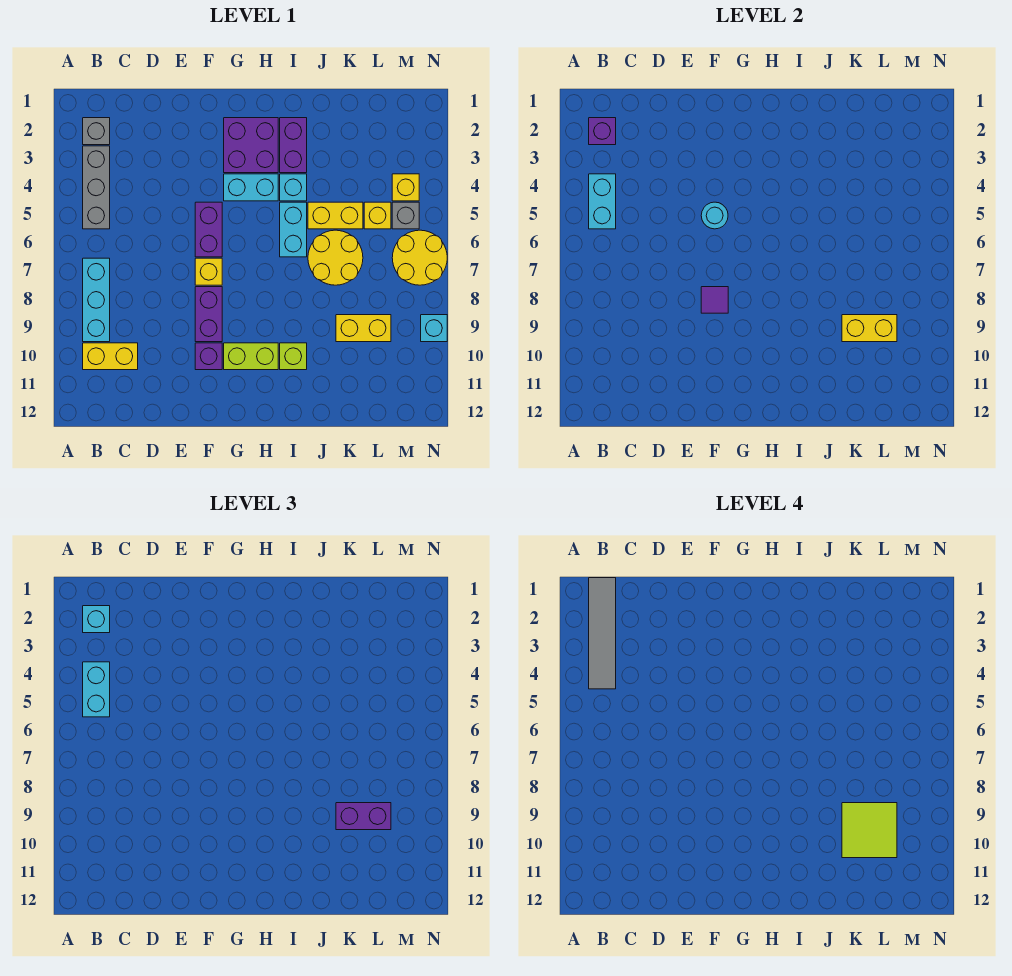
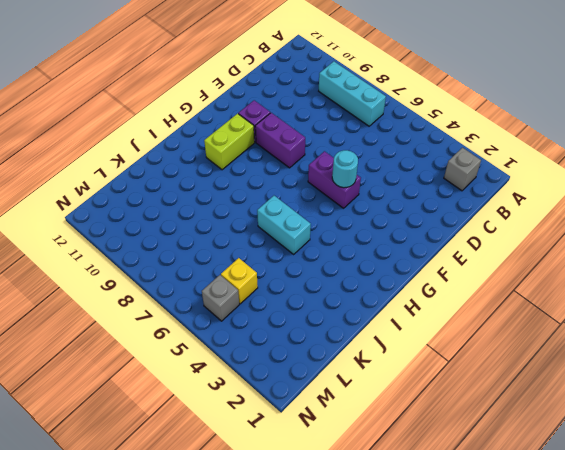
none -> grey brick B3:B5 level 1
none -> yellow brick B10:C10 level 1
none -> yellow brick F7 level 1
none -> purple brick G2:H3 level 1

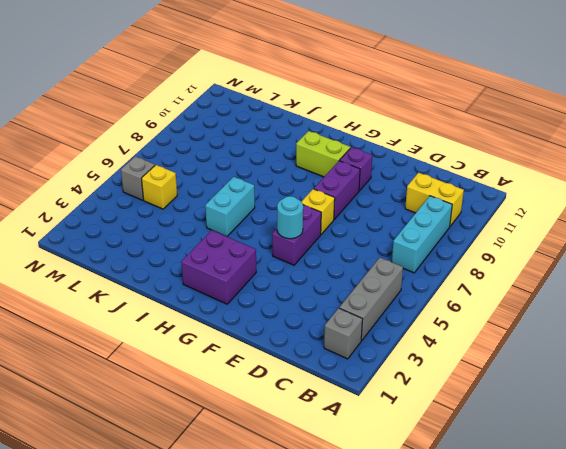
none -> cyan brick G4:H4 level 1
none -> purple brick I2:I3 level 1
none -> cyan brick I4 level 1
none -> lime brick I10 level 1

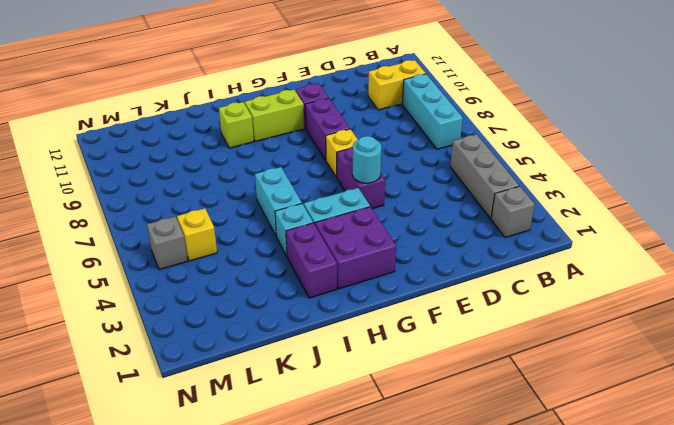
none -> yellow brick J5:K5 level 1
none -> yellow round brick J6:K7 level 1
none -> yellow brick K9:L9 level 1
none -> yellow brick M4 level 1

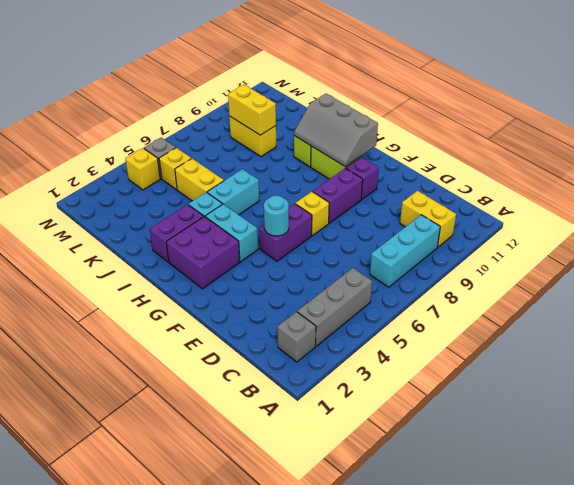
grey slope G10:I11 level 2 top 11 -> none
none -> yellow round brick J6:K7 level 1
none -> yellow round brick M6:N7 level 1
none -> cyan brick N9 level 1
none -> purple brick B2 level 2

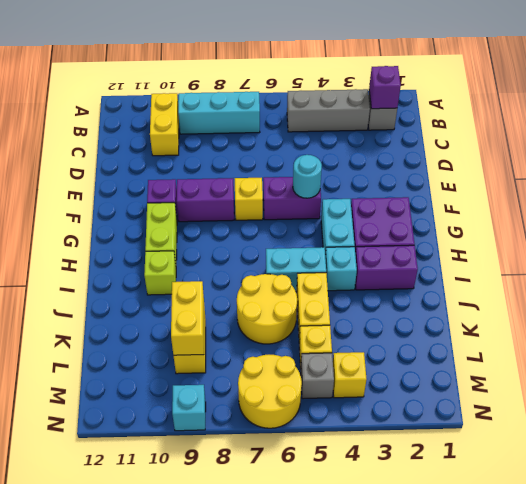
none -> cyan brick B4:B5 level 2
none -> purple tile F8 level 2
none -> cyan brick B2 level 3
none -> cyan brick B4:B5 level 3

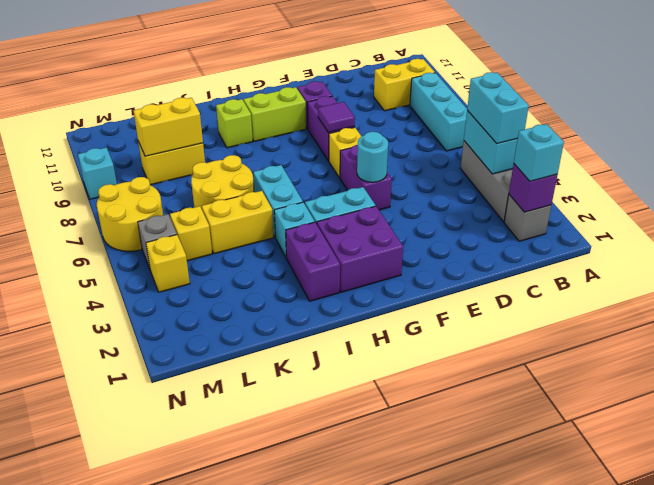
none -> purple brick K9:L9 level 3
none -> grey tile B1:B4 level 4
none -> lime tile K9:L10 level 4

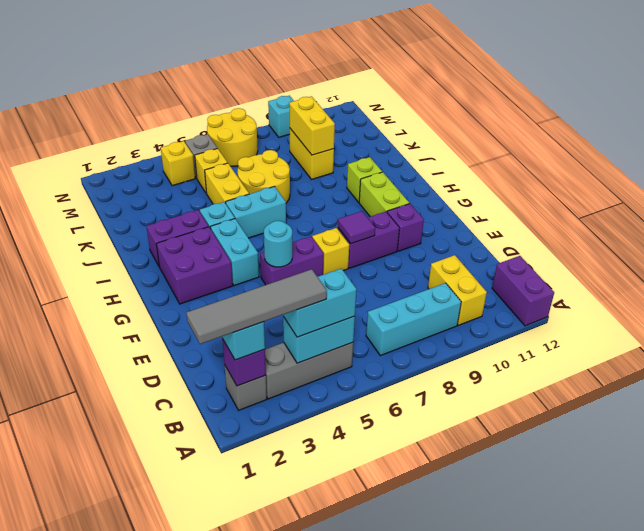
purple brick A12:B12 level 1 -> purple brick K9:L9 level 3
none -> lime tile K9:L10 level 4

